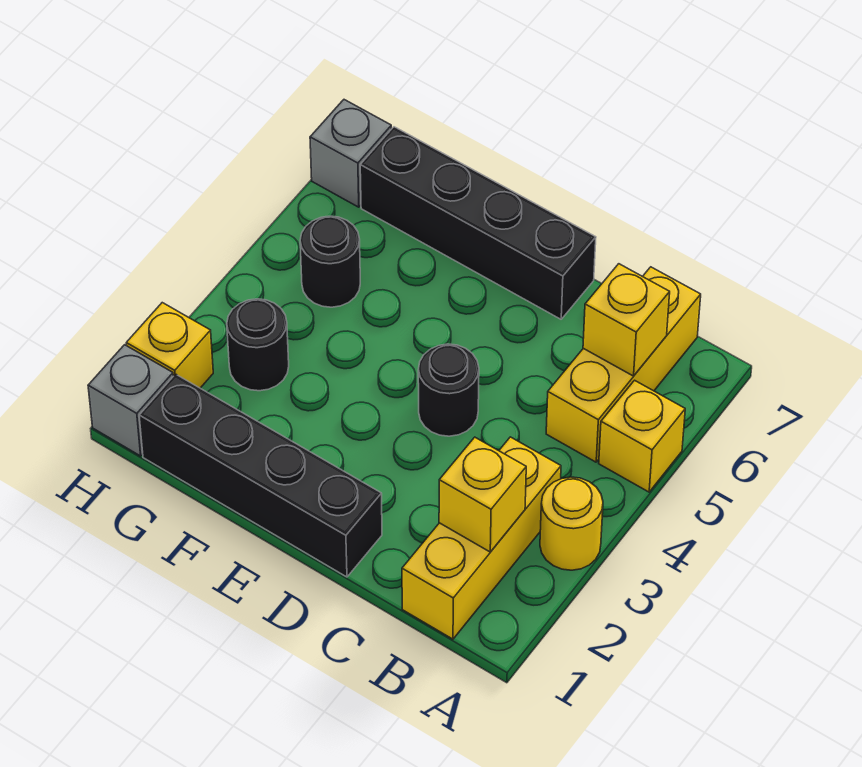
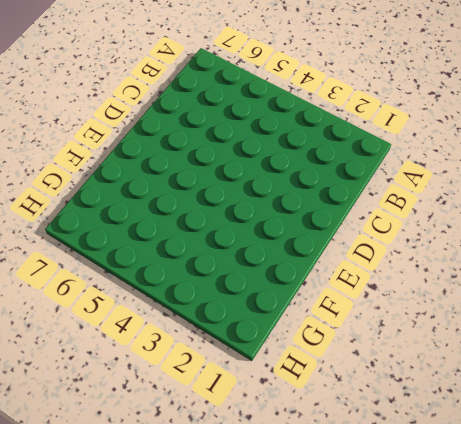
none -> yellow round brick A3 level 1
none -> yellow brick A5 level 1
none -> yellow brick B1:B3 level 1

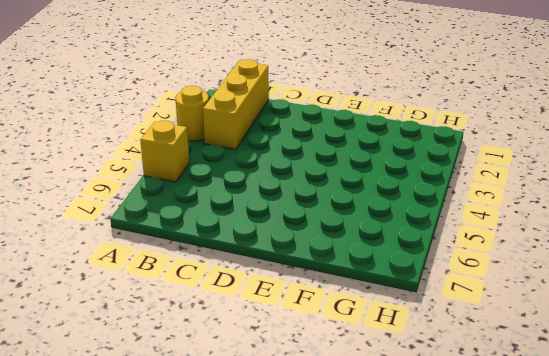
none -> yellow brick B5:B7 level 1
none -> black brick D1:G1 level 1
none -> black round brick D4 level 1

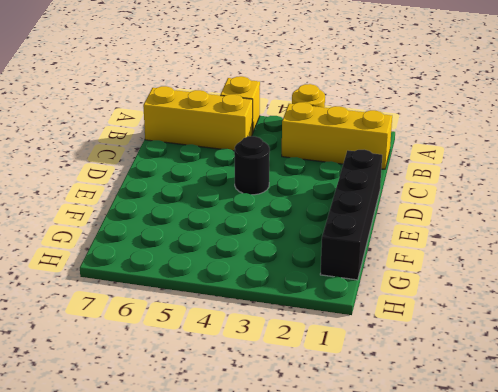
none -> black brick D7:G7 level 1
none -> black round brick G3 level 1
none -> black round brick G5 level 1

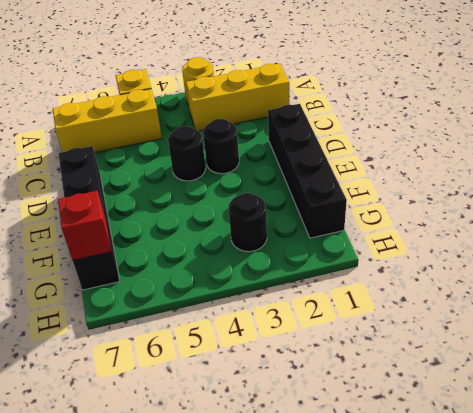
black round brick D3 level 1 -> black round brick G5 level 1
red brick G7 level 2 -> none
none -> grey brick H1 level 1
none -> yellow brick H2 level 1
none -> grey brick H7 level 1

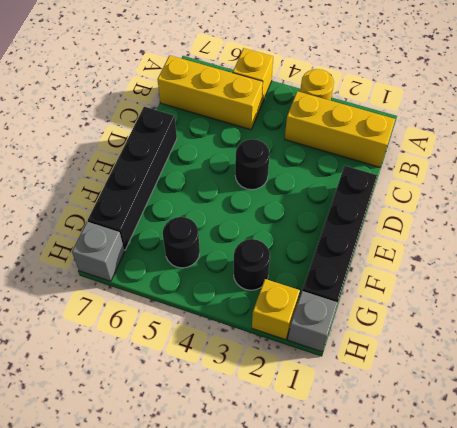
none -> yellow brick B2 level 2
none -> yellow brick B6 level 2

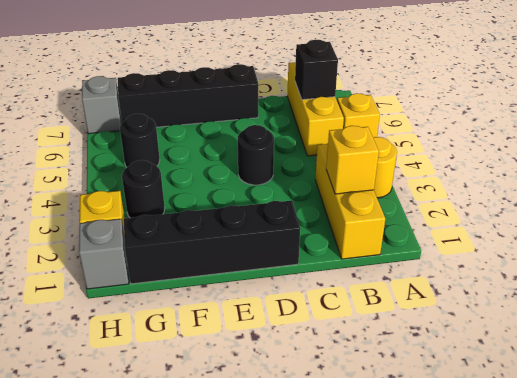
black brick B6 level 2 -> yellow brick B6 level 2

